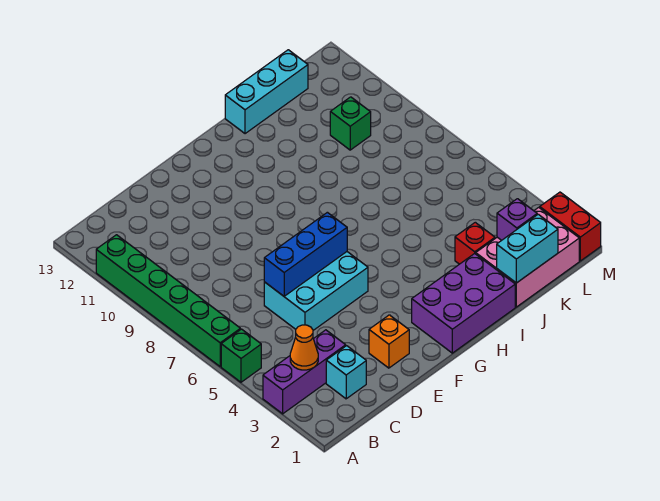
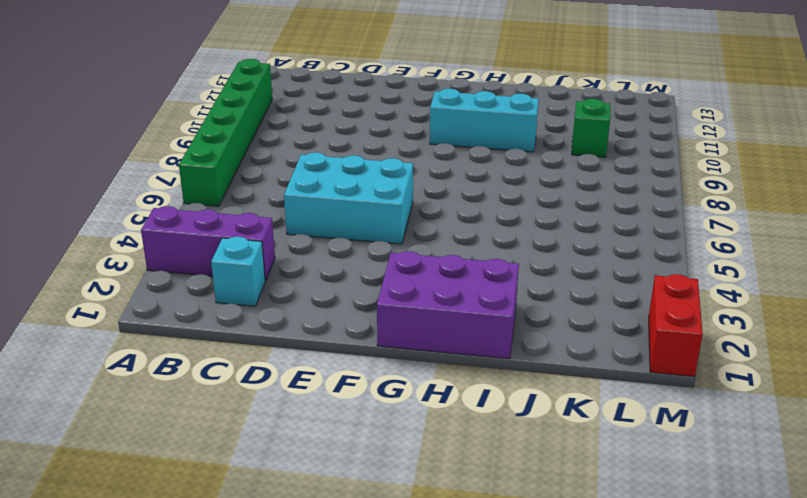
cyan brick G10:I10 level 1 -> cyan brick I13:K13 level 1
none -> green brick A5 level 1
none -> orange brick E2 level 1
none -> pink brick J1:L2 level 1

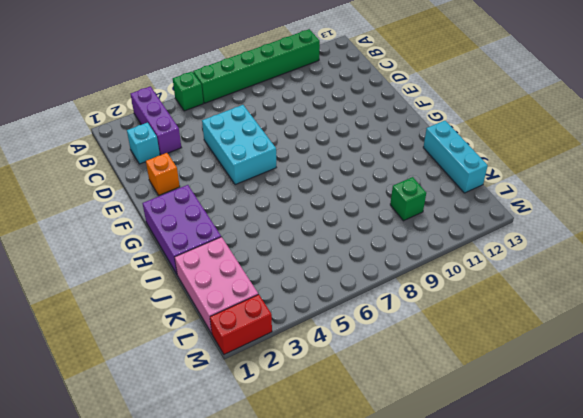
none -> red brick J3 level 1
none -> orange cone B3 level 2
none -> blue brick D6:F6 level 2

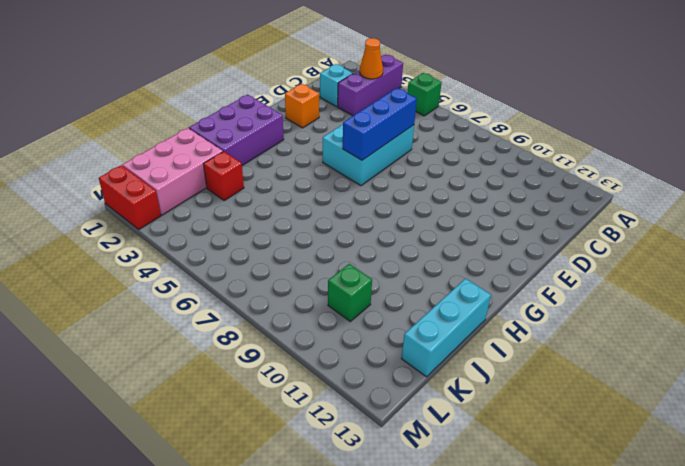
none -> green brick A6:A11 level 1
none -> cyan brick J1:K1 level 2
none -> purple brick K2 level 2

